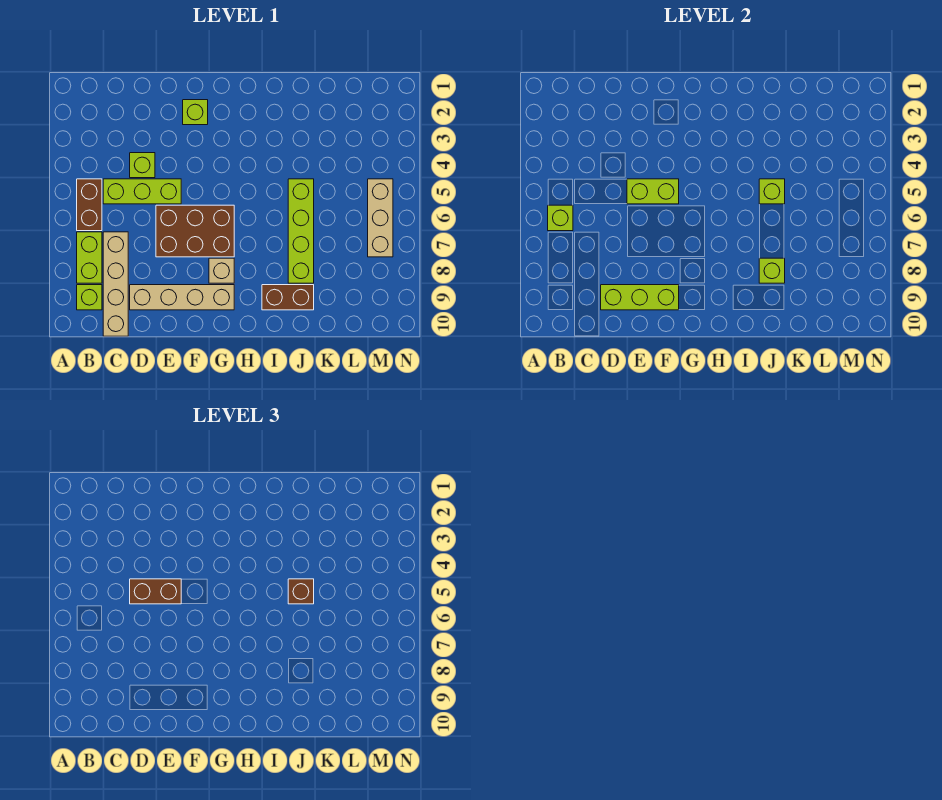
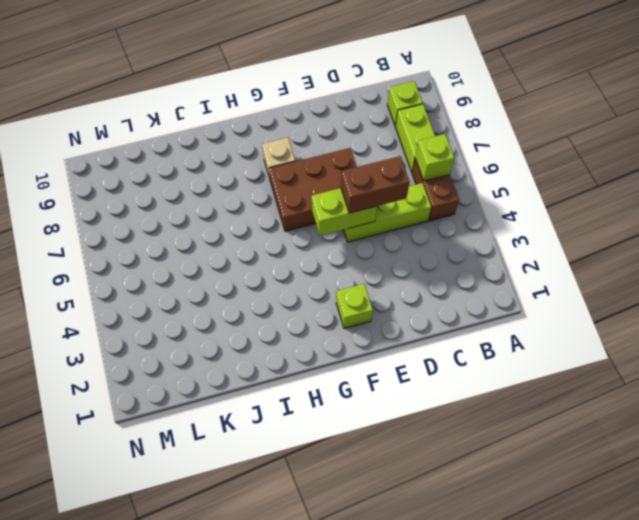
none -> tan brick C7:C10 level 1
none -> lime brick D4 level 1
none -> tan brick D9:G9 level 1

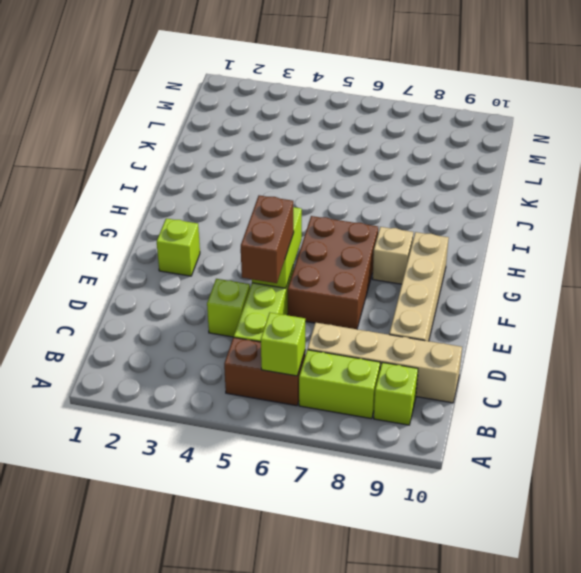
none -> brown brick I9:J9 level 1
none -> lime brick J5:J8 level 1
none -> tan brick M5:M7 level 1

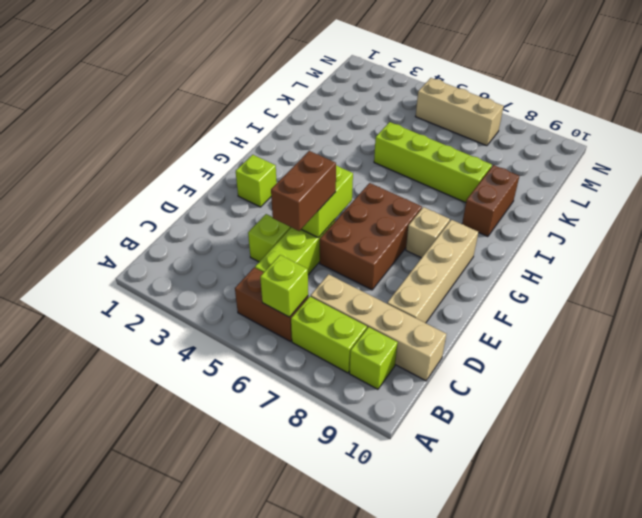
none -> lime brick D9:F9 level 2
none -> lime brick J5 level 2
none -> lime brick J8 level 2

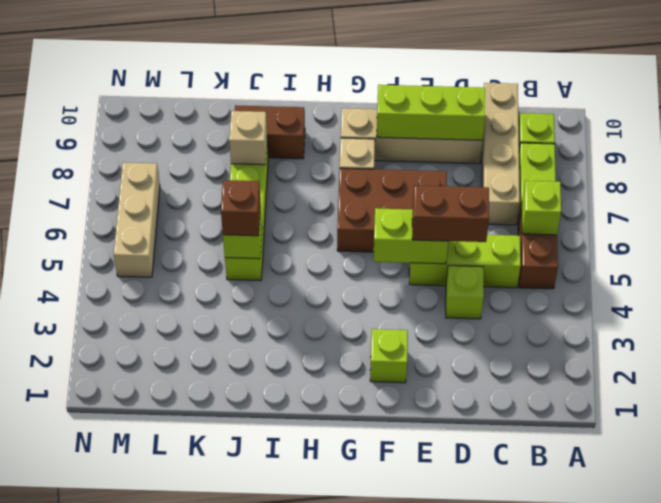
tan brick J8 level 2 -> lime brick J8 level 2

